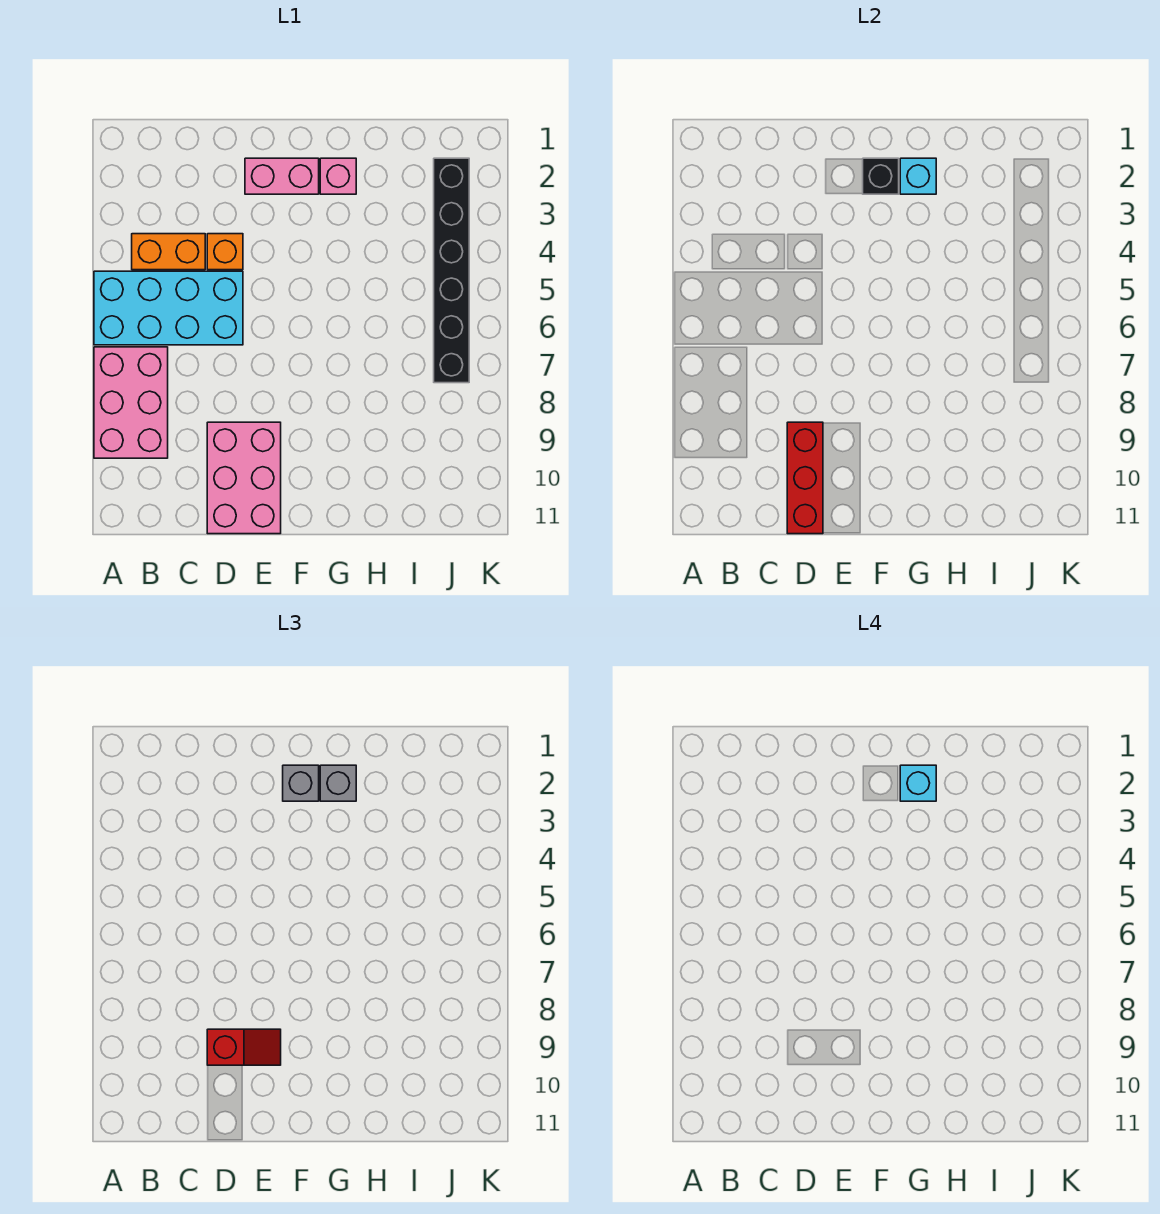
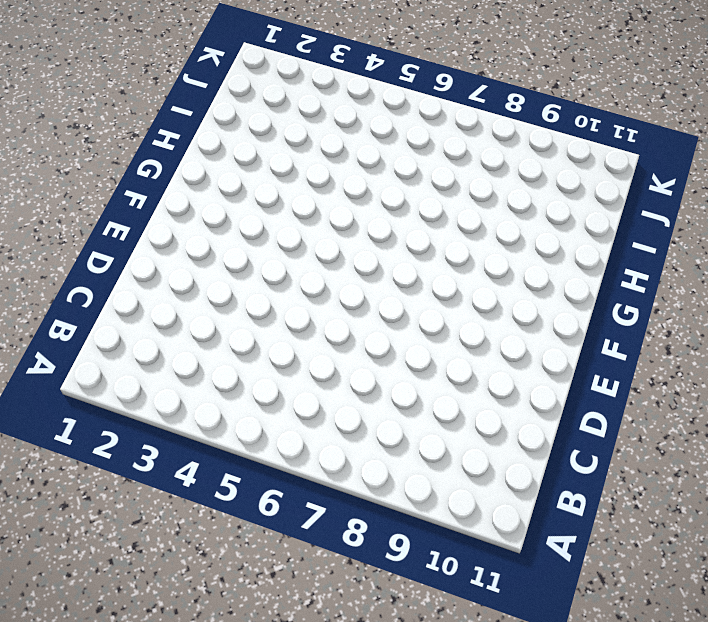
none -> cyan brick A5:D6 level 1
none -> pink brick A7:B9 level 1
none -> orange brick B4:C4 level 1

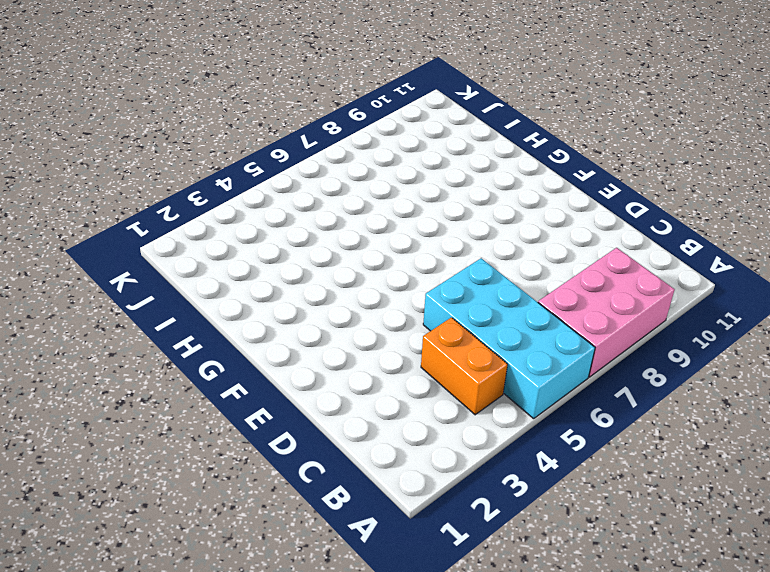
none -> orange brick D4 level 1
none -> pink brick D9:E11 level 1
none -> pink brick E2:F2 level 1

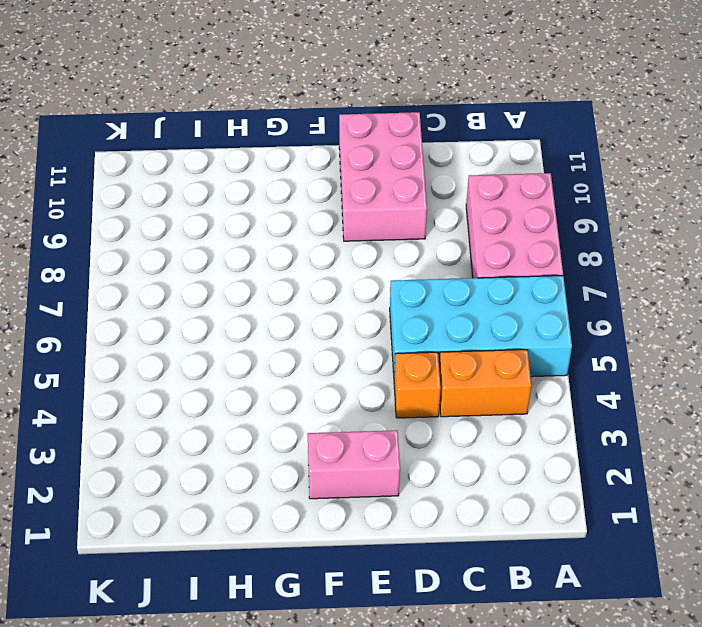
none -> pink brick G2 level 1
none -> black brick J2:J7 level 1
none -> red brick D9:D11 level 2

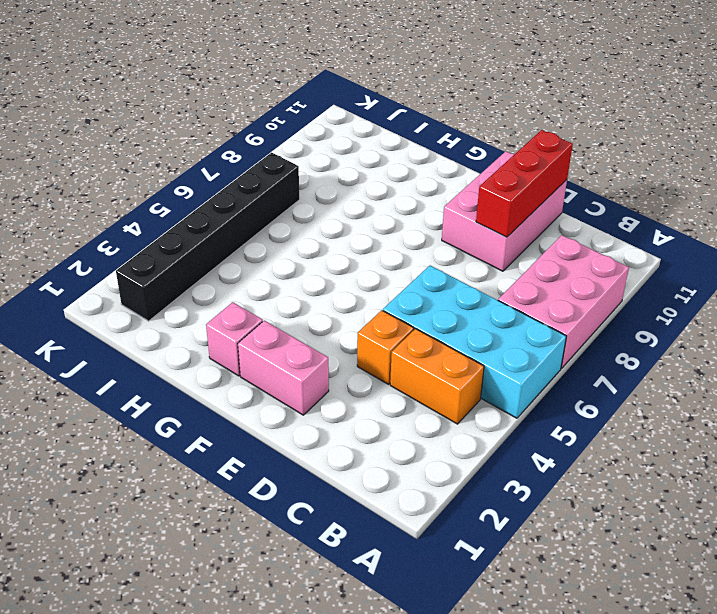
none -> black brick F2 level 2
none -> cyan brick G2 level 2
none -> red slope D9:E9 level 3 top D

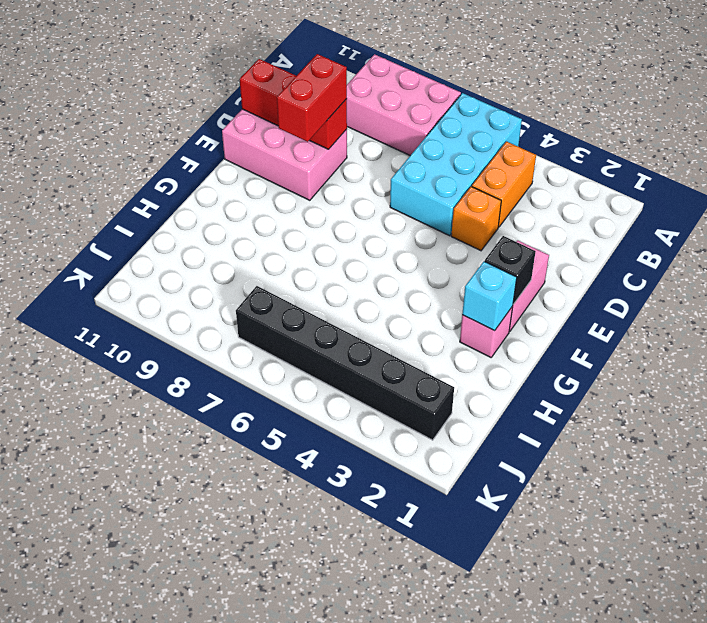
red brick D9:E9 level 3 -> red slope D9:E9 level 3 top D
none -> grey brick F2 level 3
none -> grey brick G2 level 3
none -> cyan brick G2 level 4

